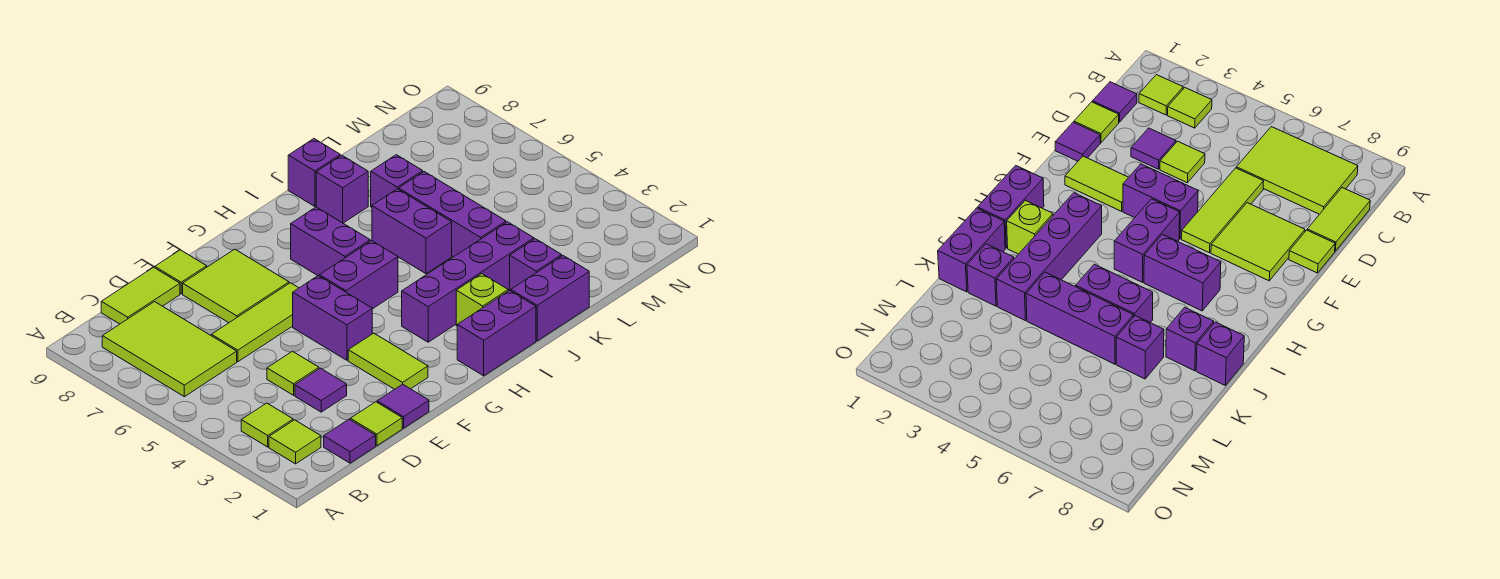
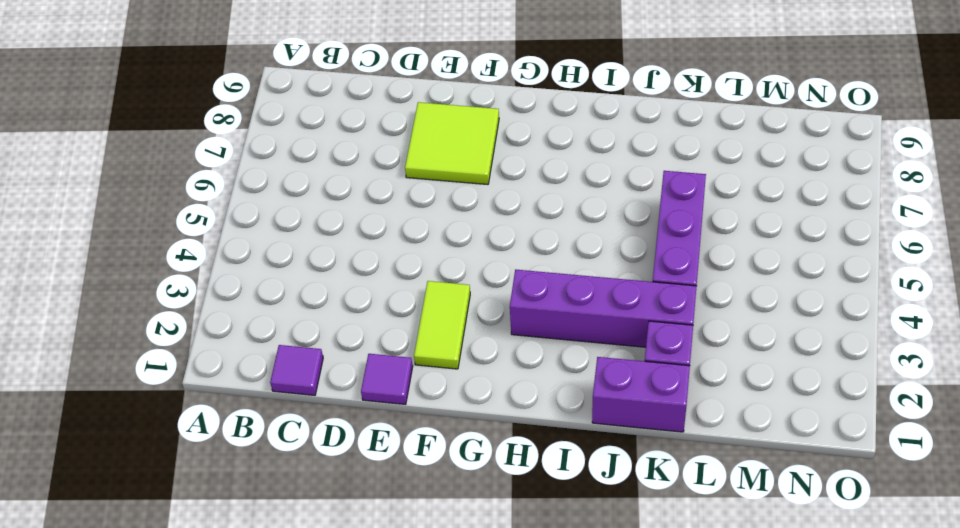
none -> lime tile B2 level 1
none -> lime tile B3 level 1
none -> lime tile B6:C8 level 1

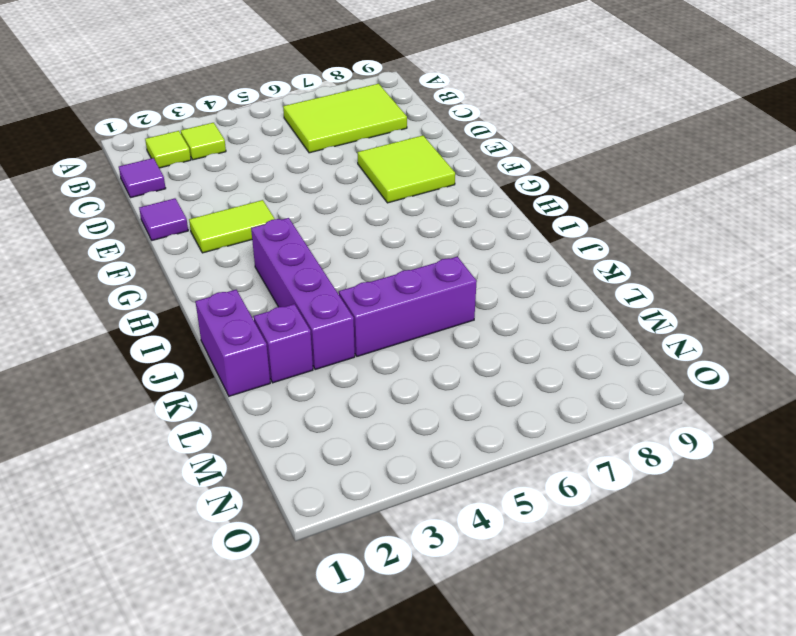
none -> lime tile C9:D9 level 1
none -> lime tile D1 level 1
none -> purple tile D3 level 1

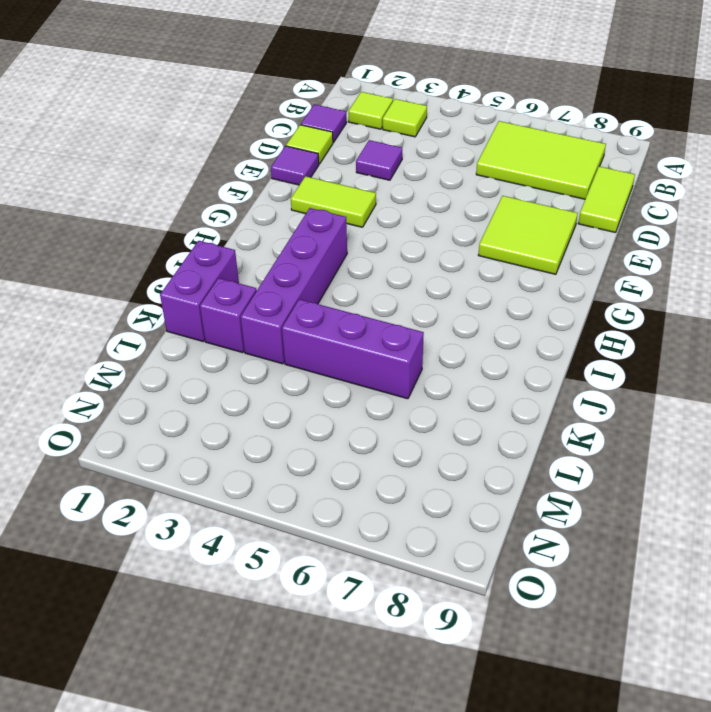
none -> lime tile D4 level 1
none -> lime tile D6:F6 level 1
none -> lime tile E9 level 1

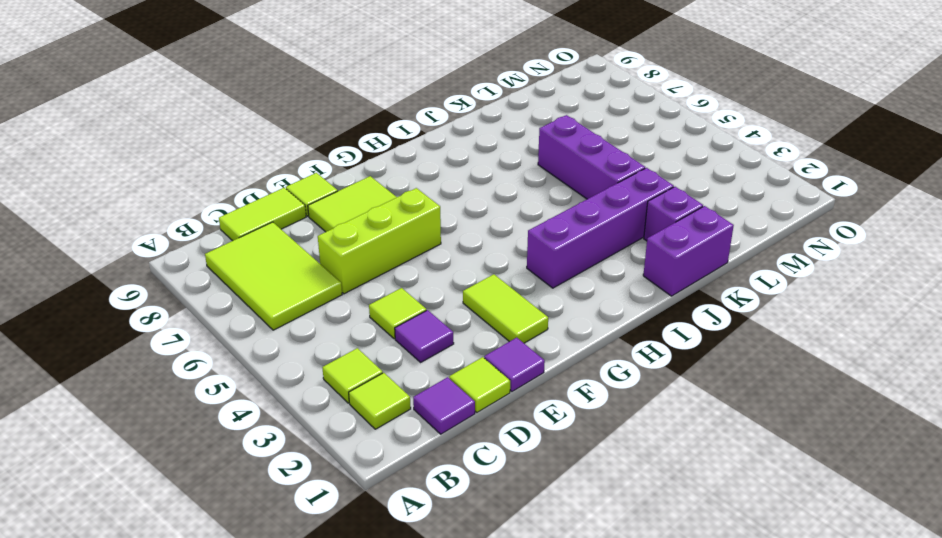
lime brick D6:F6 level 1 -> lime tile D6:F6 level 1
none -> purple brick F4:F5 level 1
none -> purple brick G5:H5 level 1
none -> purple brick H1:I1 level 1

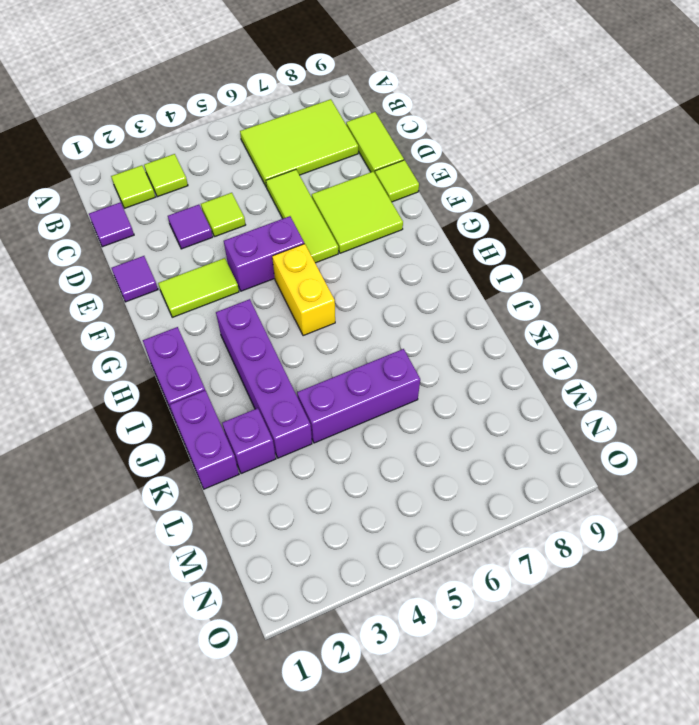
yellow brick G5:H5 level 1 -> purple brick G5:H5 level 1
none -> lime tile D1 level 1
none -> purple brick H6:H7 level 1
none -> lime brick I2 level 1

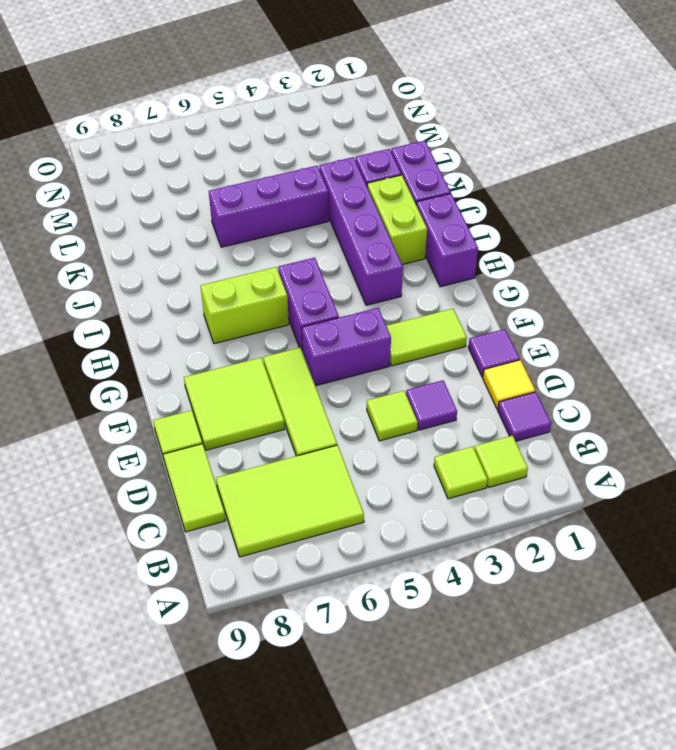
yellow tile D1 level 1 -> lime tile D1 level 1
lime brick H6:H7 level 1 -> purple brick H6:H7 level 1
lime brick I2:J2 level 1 -> lime brick I2 level 1
none -> purple brick J5:J6 level 1
none -> purple brick J8 level 1
none -> purple brick J9 level 1

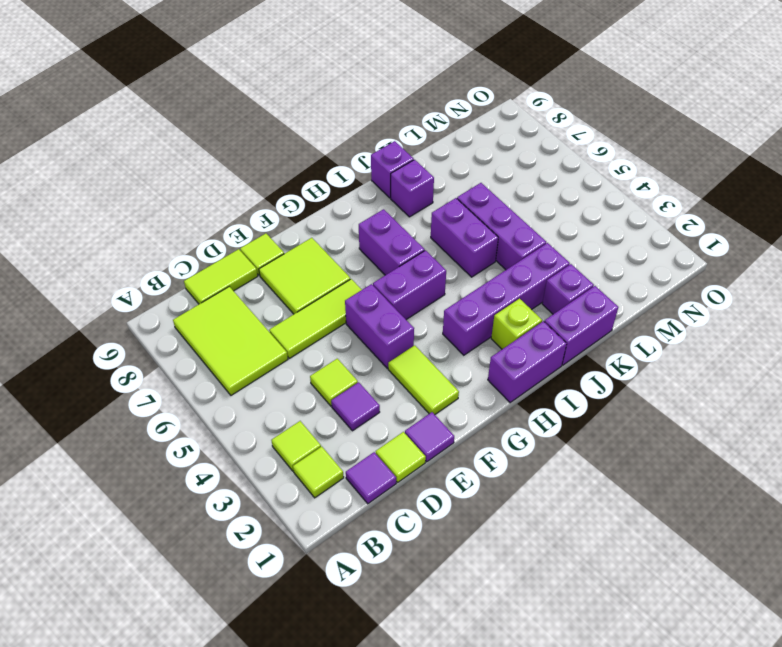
none -> purple brick K7 level 1

